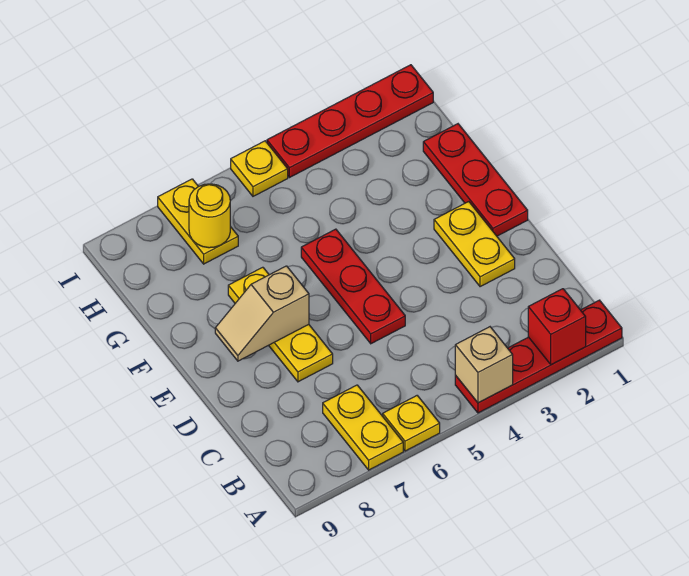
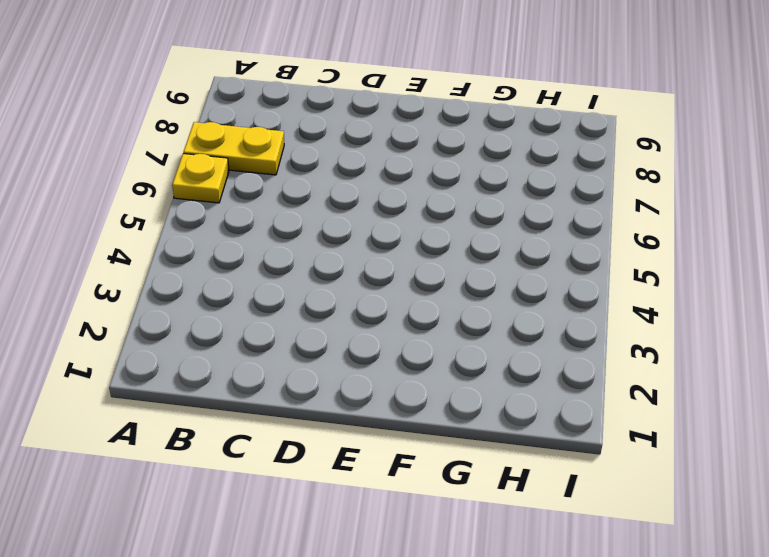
none -> red plate A1:A4 level 1
none -> yellow plate D2:E2 level 1
none -> red plate D5:F5 level 1

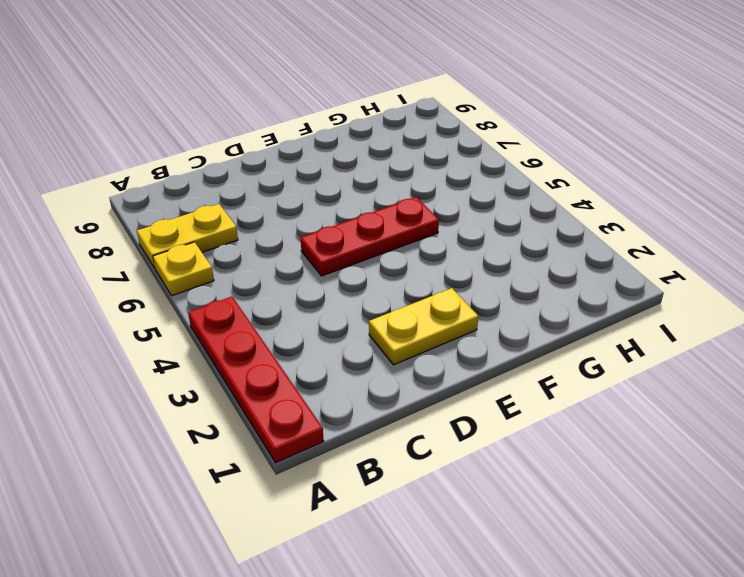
none -> yellow plate D7:F7 level 1
none -> red plate E1:G1 level 1
none -> yellow plate H7:I7 level 1

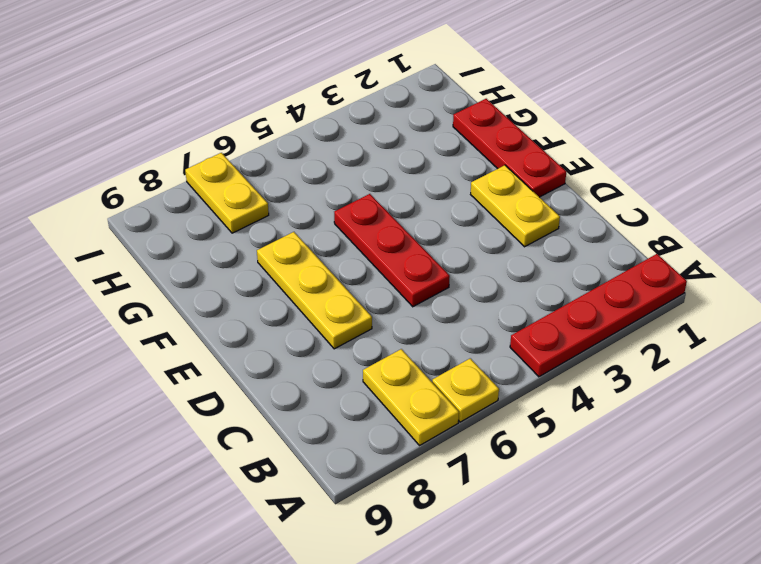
none -> red plate I1:I4 level 1
none -> yellow plate I5 level 1
none -> red brick A2 level 2

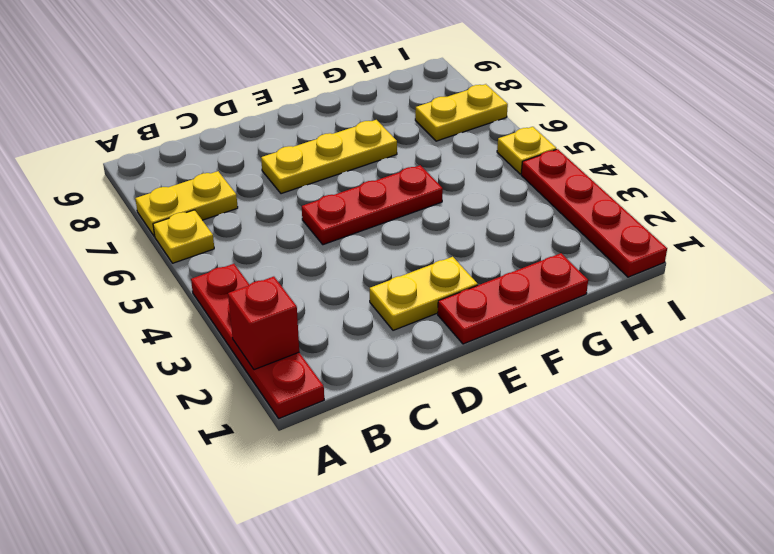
none -> tan brick A4 level 2
none -> tan slope E7:E8 level 2 top 7
none -> yellow round brick H7 level 2

